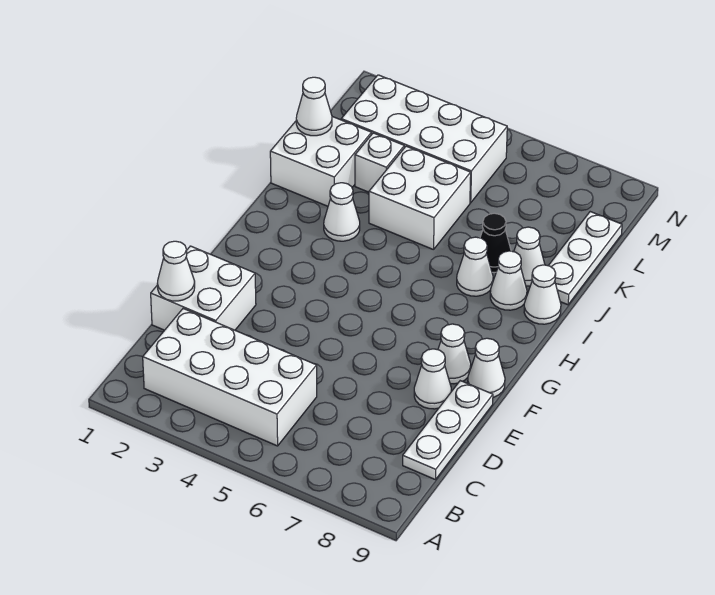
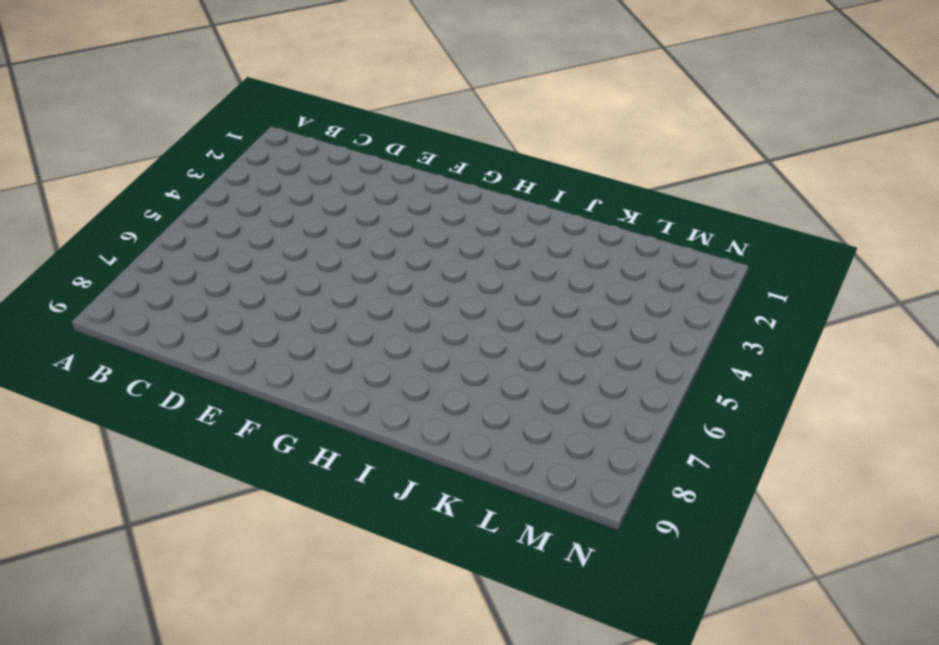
none -> white brick B2:C5 level 1
none -> white plate C9:E9 level 1
none -> white brick D1:E2 level 1

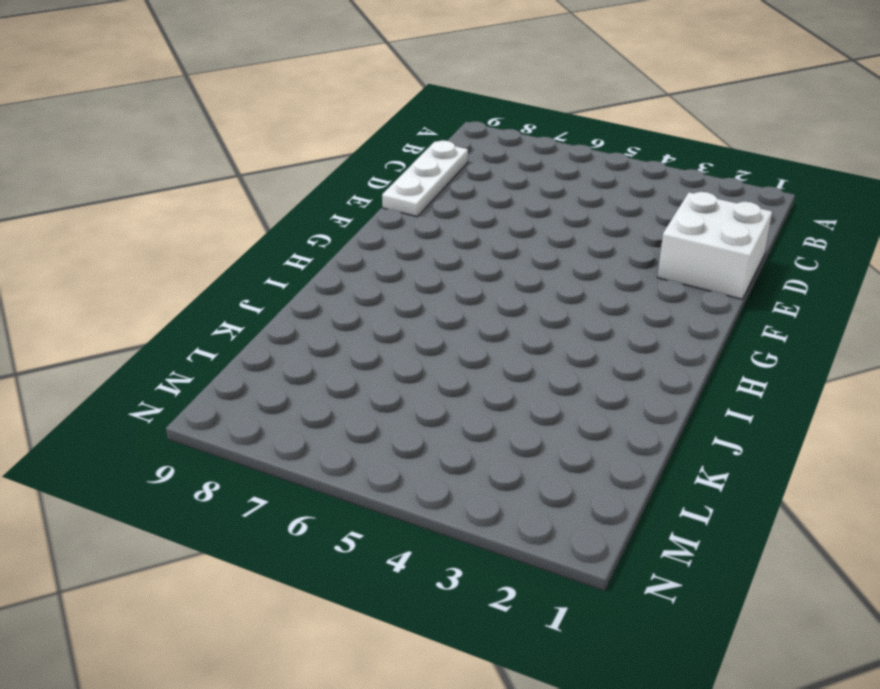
none -> white brick B2:C5 level 1
none -> white cone E8 level 1
none -> white cone F8 level 1

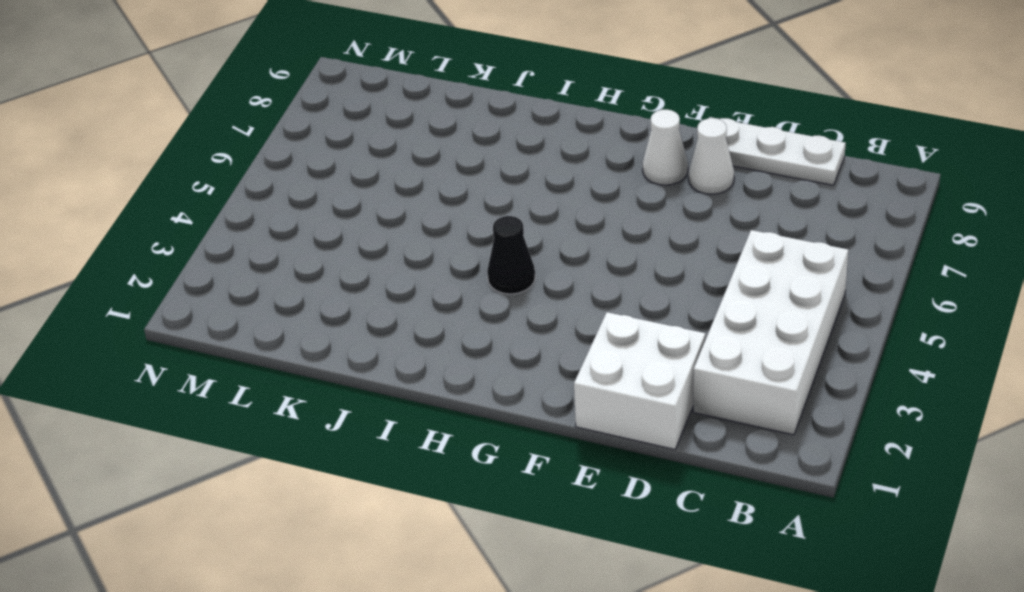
black cone H4 level 1 -> black cone J7 level 1
none -> white cone F9 level 1
none -> white cone I3 level 1
none -> white cone I7 level 1

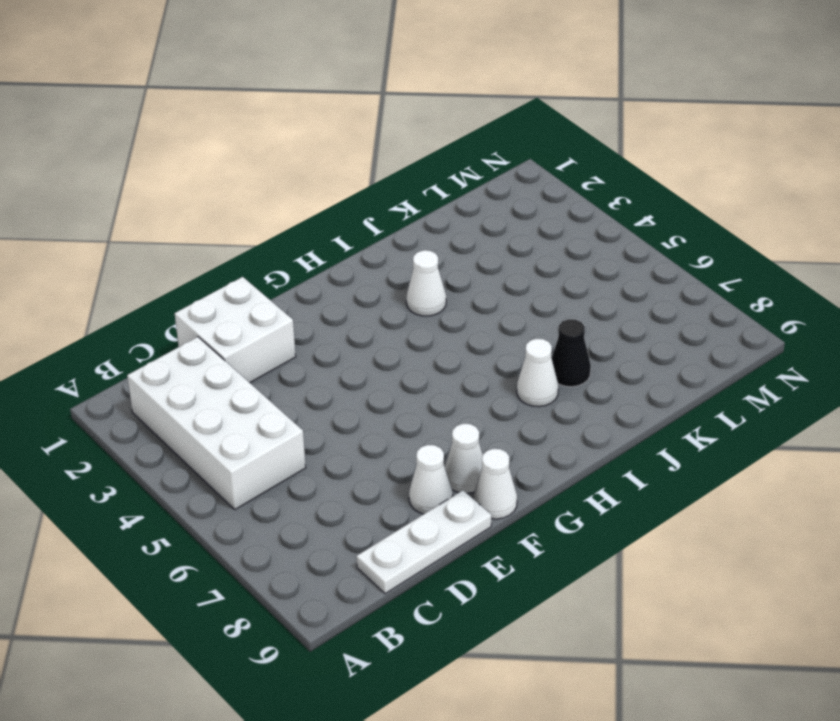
none -> white cone I8 level 1
none -> white cone I9 level 1
none -> white brick J1:K2 level 1

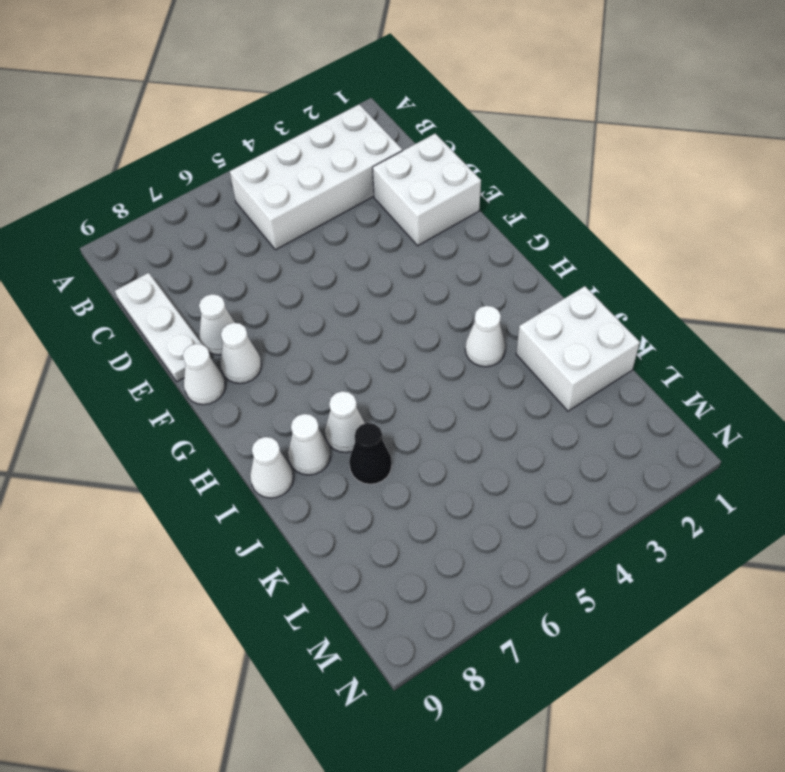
none -> white brick J4:K5 level 1
none -> white cone J8 level 1
none -> white plate J9:L9 level 1

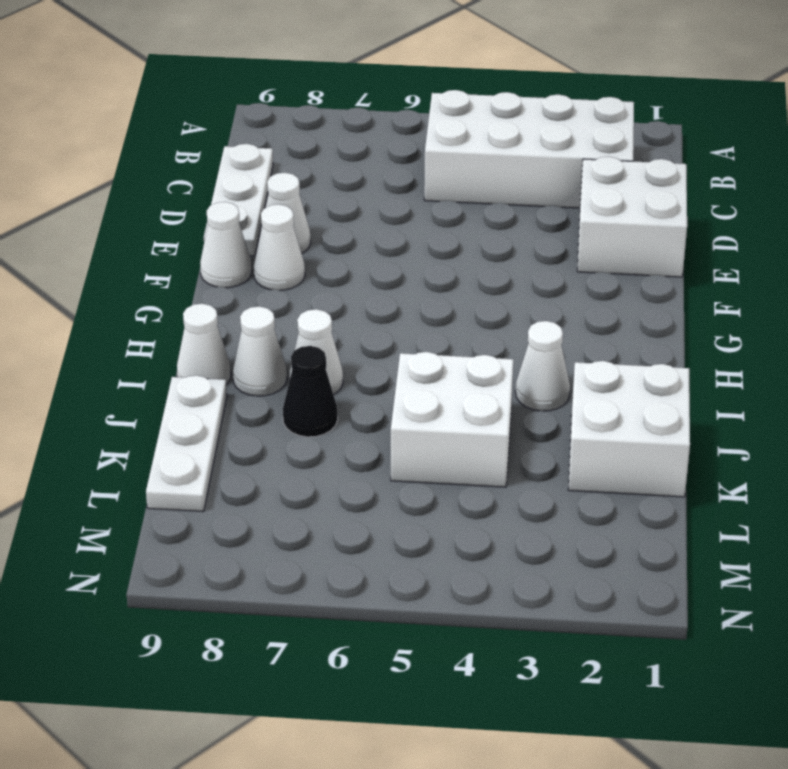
none -> white cone J8 level 1
none -> white brick K3 level 1
none -> white brick L2:M5 level 1

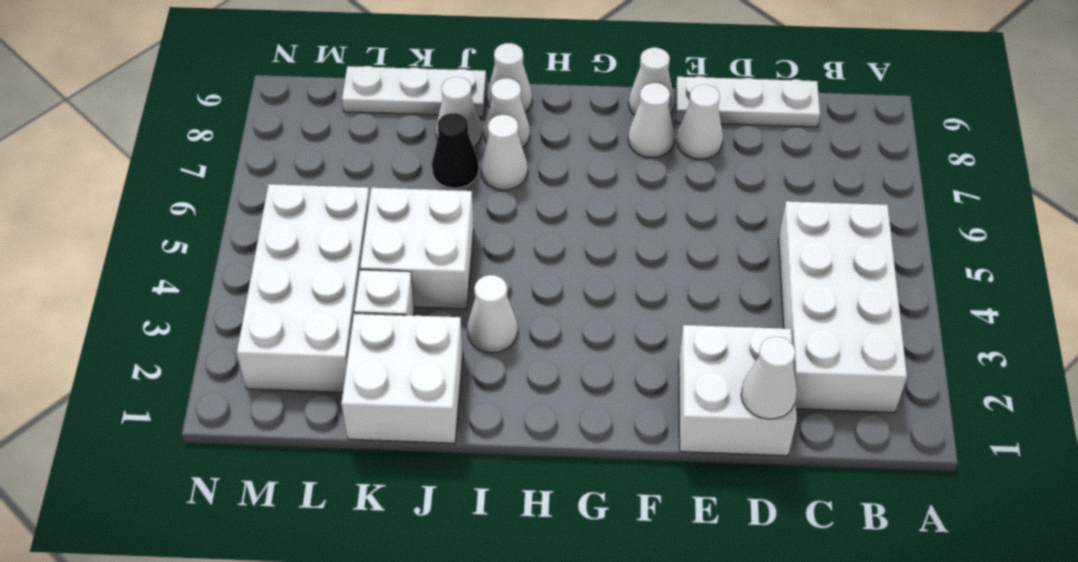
none -> white cone K1 level 2

